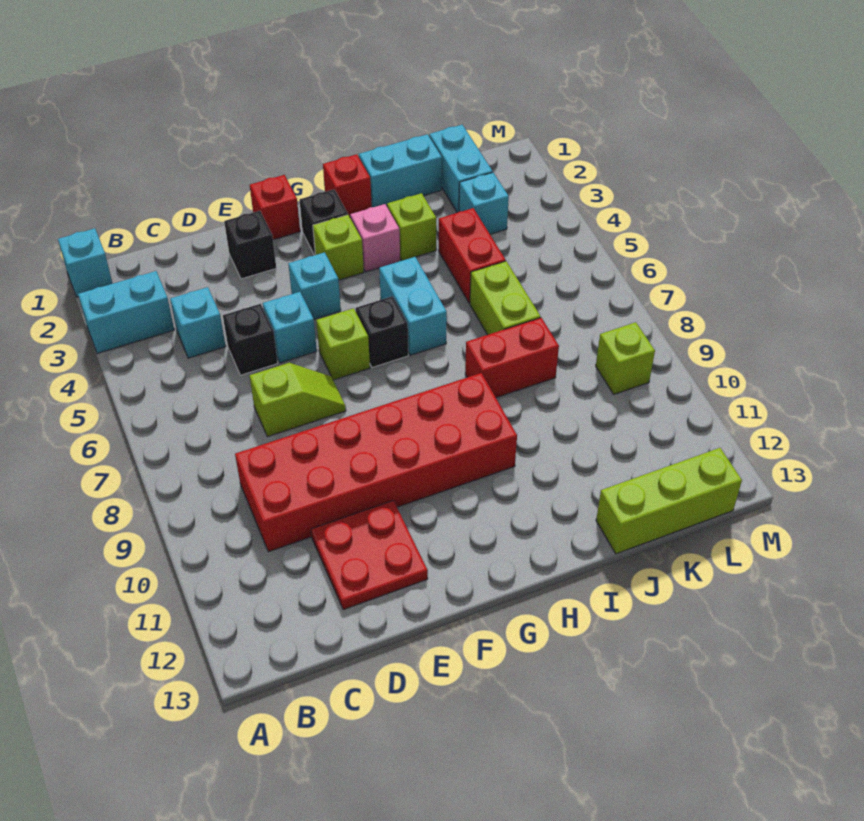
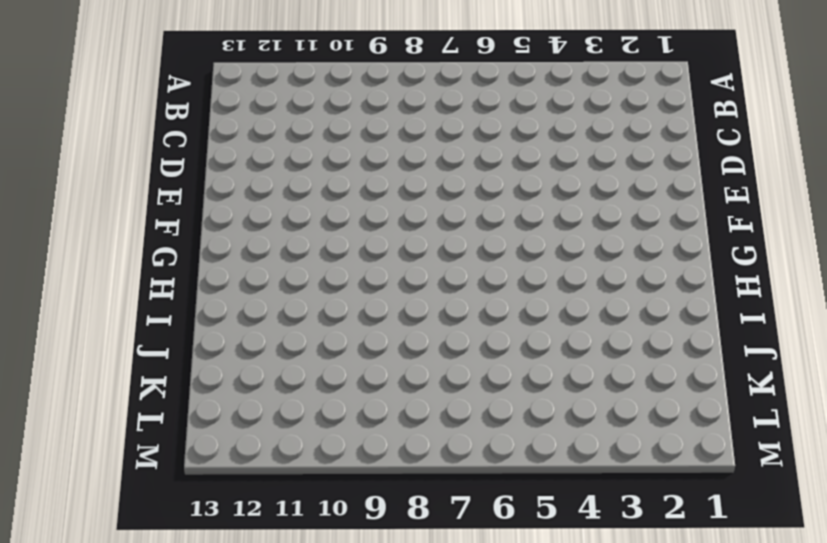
none -> cyan brick A1 level 1
none -> cyan brick A3:B3 level 1
none -> cyan brick C4 level 1

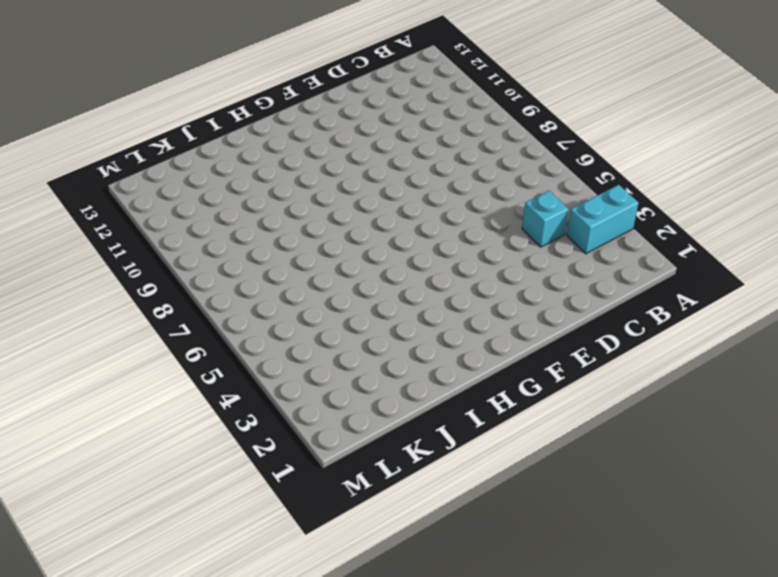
none -> cyan brick A1 level 1
none -> red brick C9:H10 level 1
none -> black brick D5 level 1

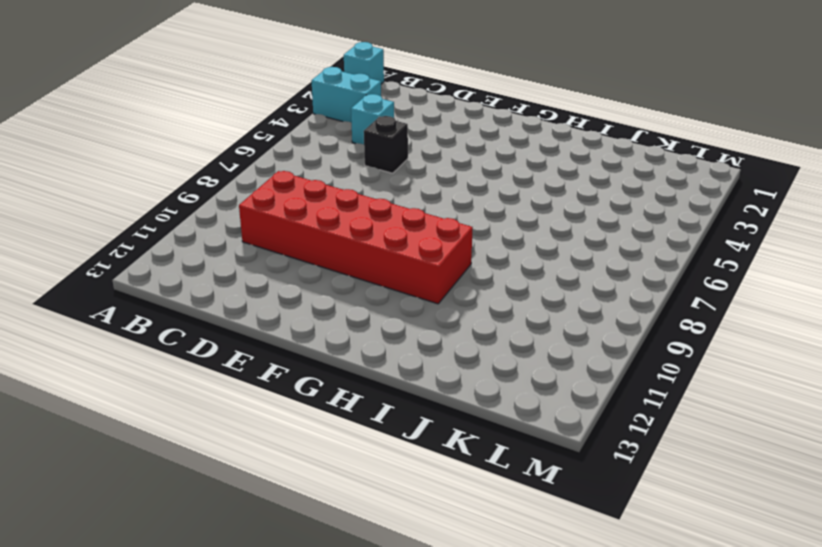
none -> lime slope D7:E7 level 1 top D
none -> red plate D11:E12 level 1
none -> black brick E2 level 1

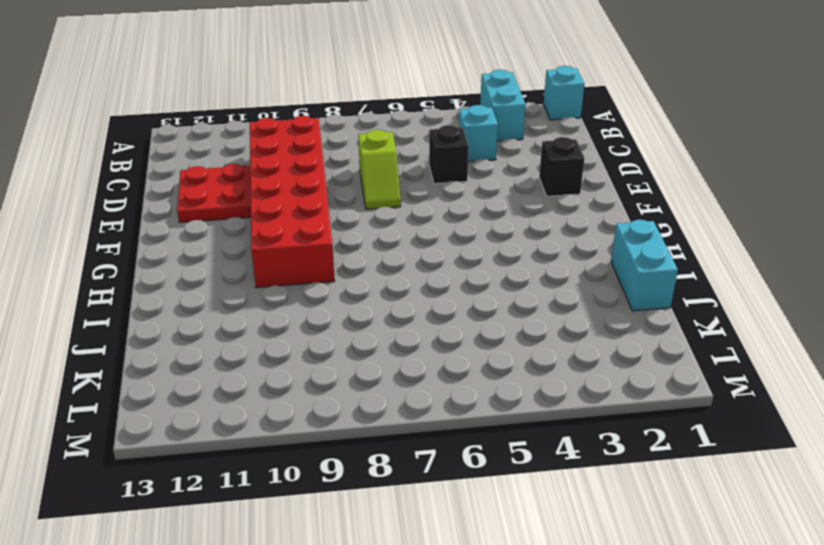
none -> cyan brick E5 level 1
none -> red brick F1 level 1
none -> cyan brick F4 level 1

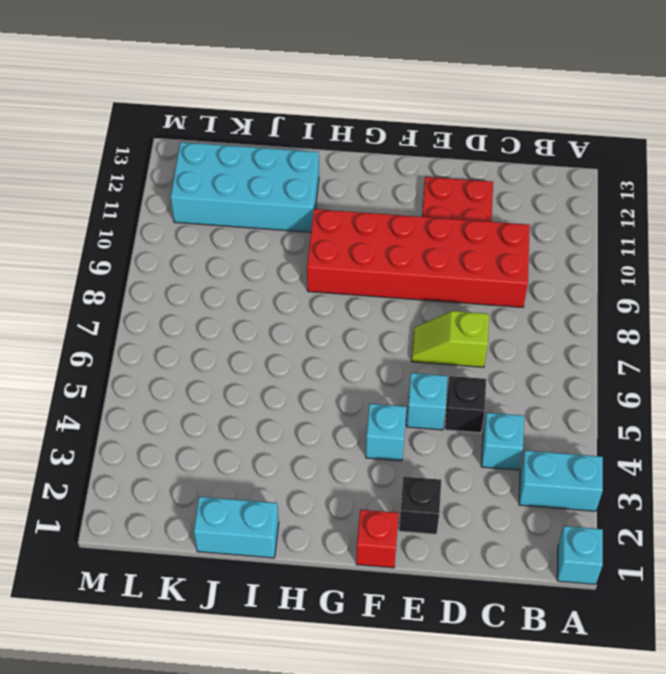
cyan brick I11:L12 level 1 -> none
none -> lime brick F6 level 1
none -> black brick G2 level 1
none -> lime brick G3 level 1

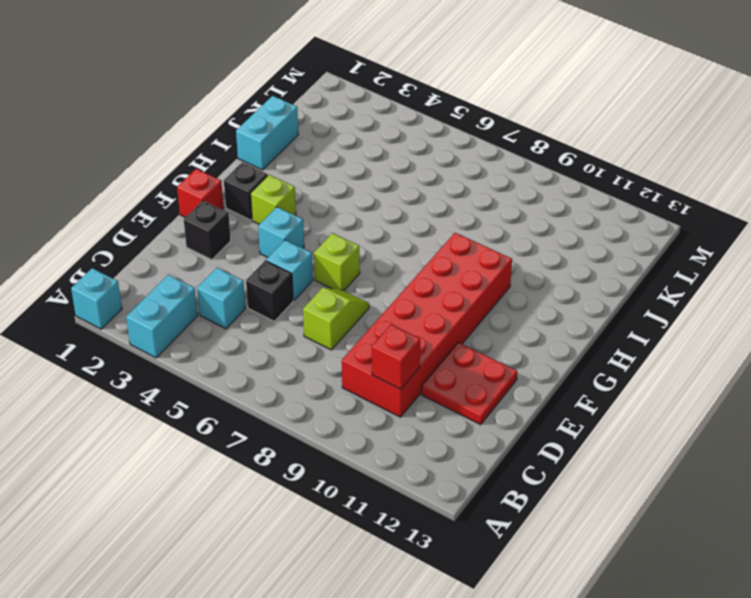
red brick C10 level 2 -> red brick H1 level 1
none -> black brick G6 level 1
none -> pink brick H3 level 1
none -> cyan brick H5:H6 level 1

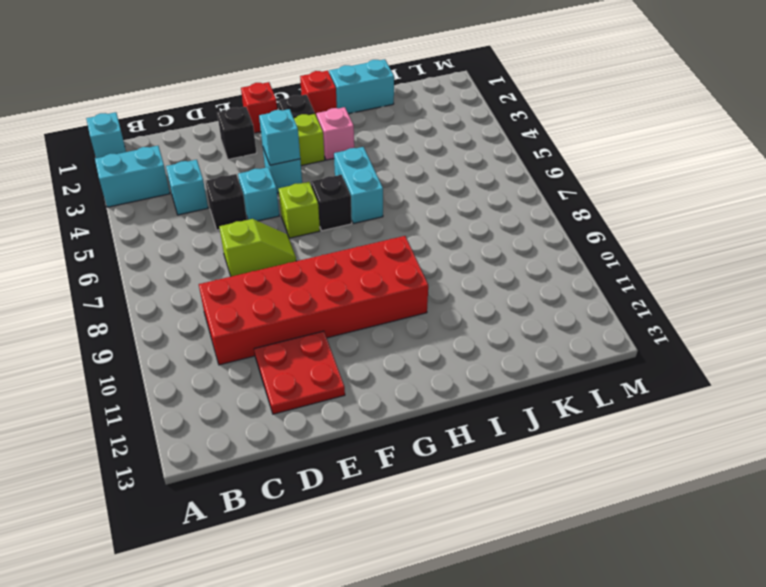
cyan brick F4 level 2 -> cyan brick K3 level 1
none -> lime brick I3 level 1
none -> red brick I8:J8 level 1
none -> red brick J4:J5 level 1

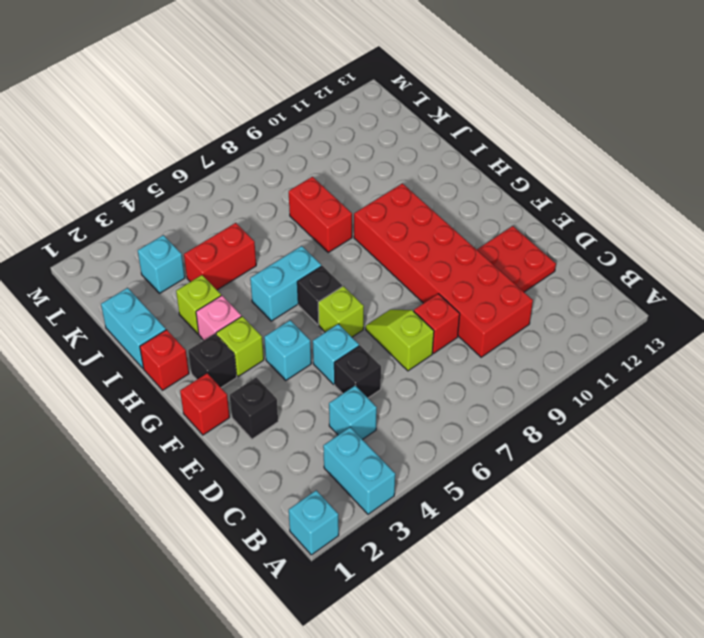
red brick D8 level 1 -> none
none -> lime brick J6:J7 level 1
none -> lime brick J13:L13 level 1
none -> cyan brick K1:K2 level 1

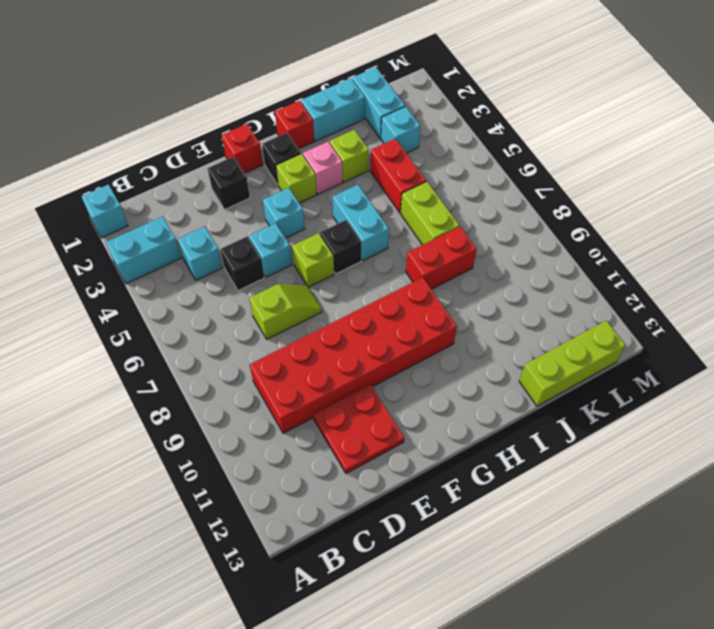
none -> lime brick L9 level 1

